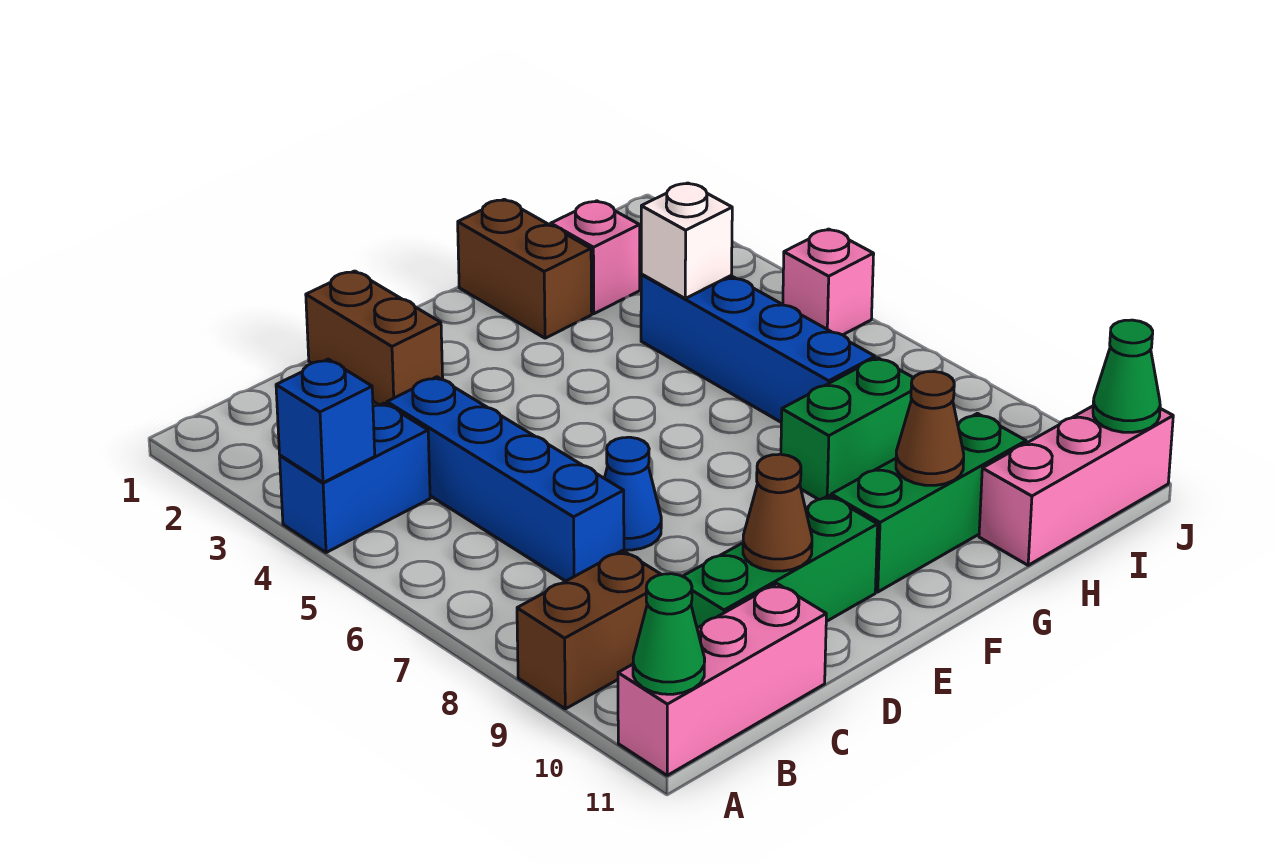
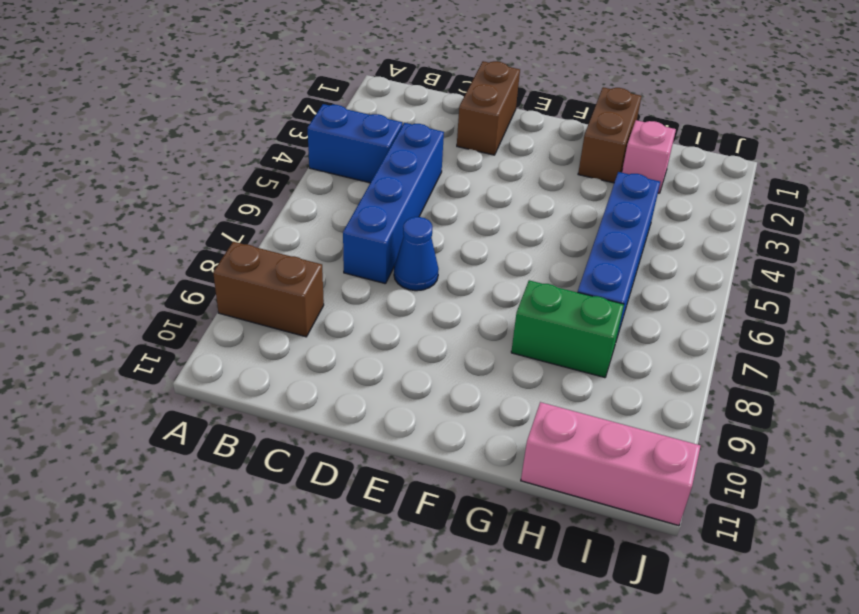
none -> pink brick A11:C11 level 1
none -> green brick C10:E10 level 1
none -> green brick F10:H10 level 1

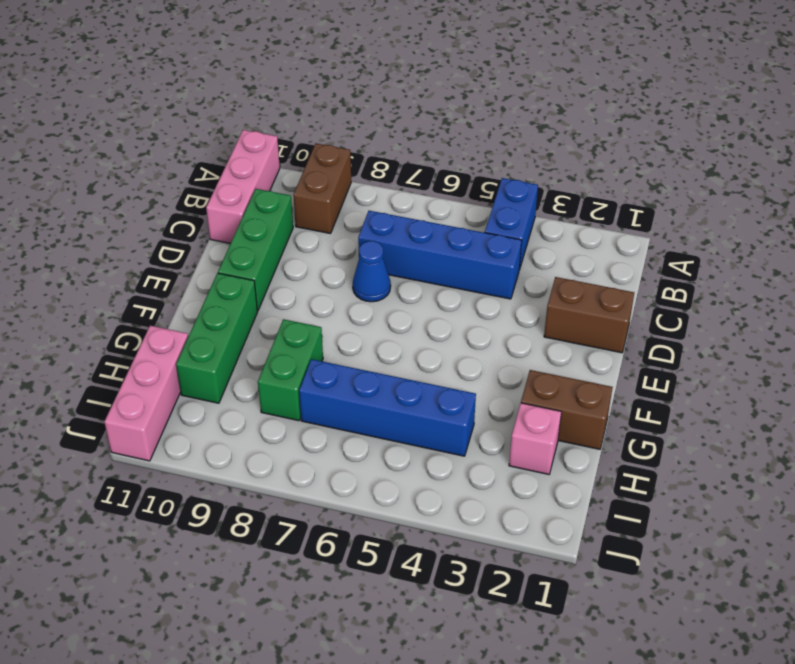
none -> pink brick J5 level 1
none -> blue brick A4 level 2
none -> green cone A11 level 2

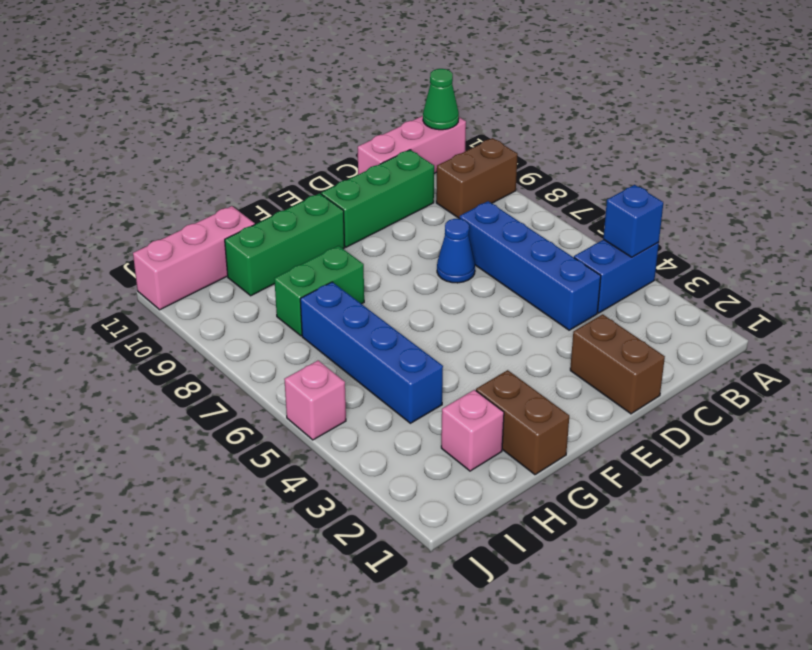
none -> brown cone D10 level 2
none -> brown cone G10 level 2
none -> white brick H4 level 2

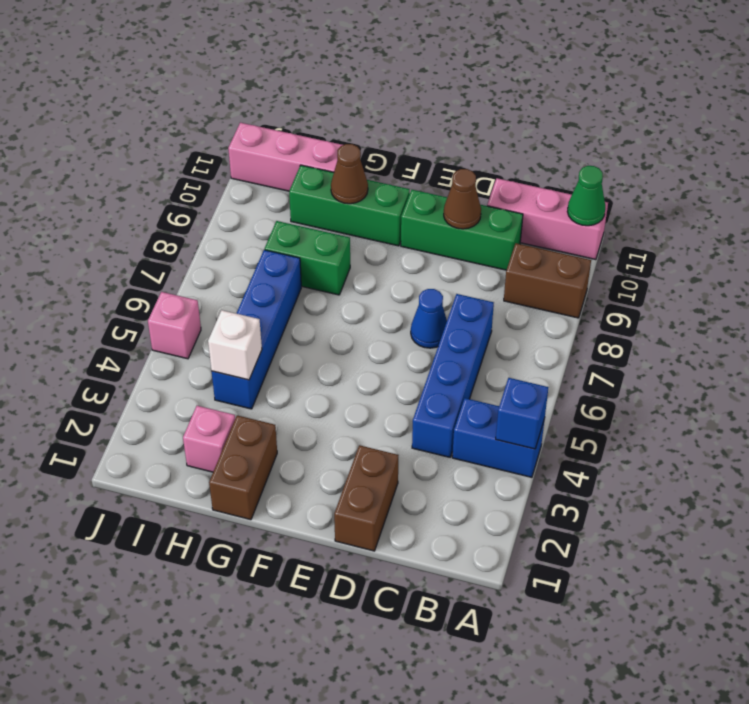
none -> green cone J11 level 2

